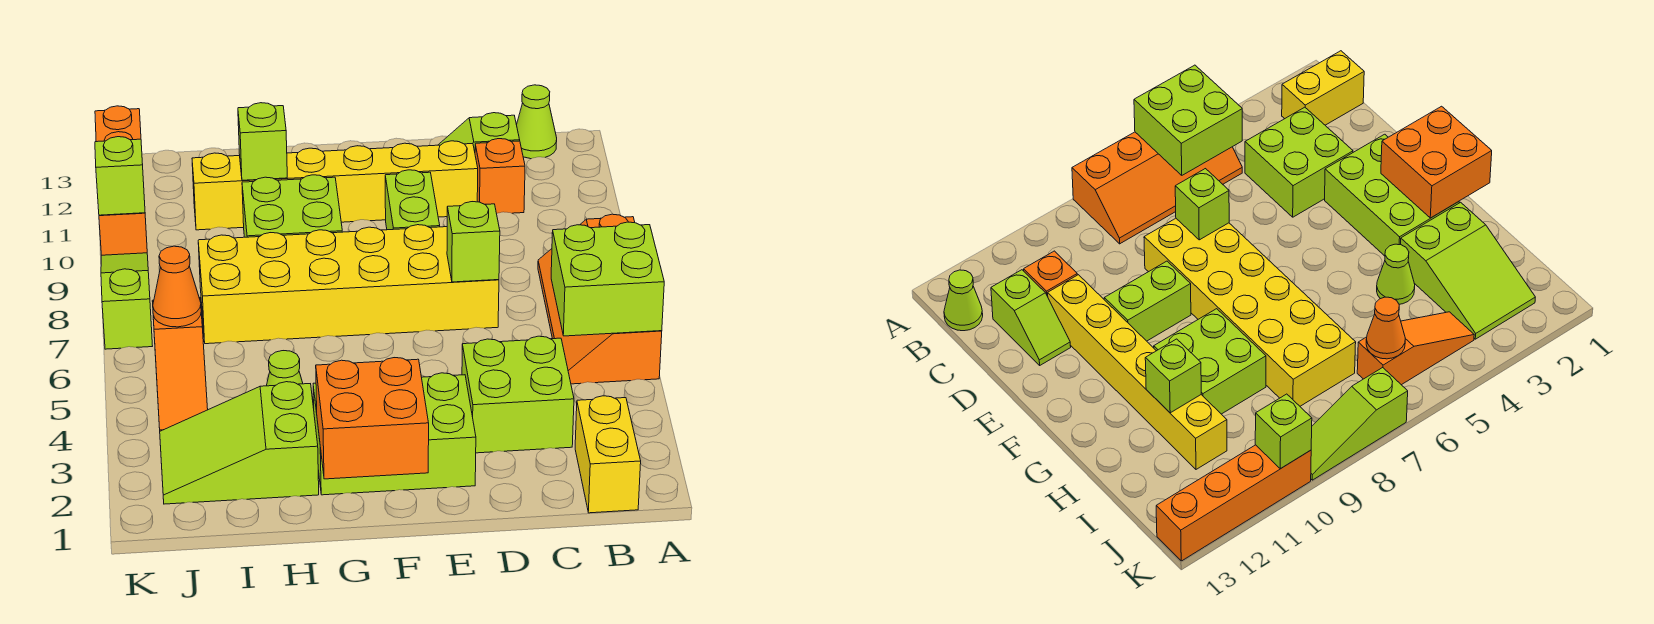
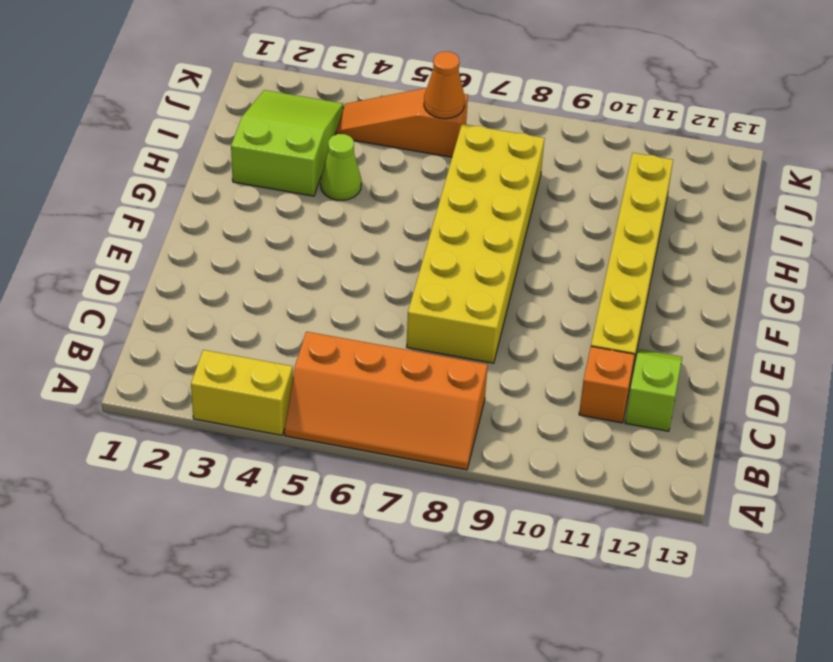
yellow brick A3:A4 level 1 -> yellow brick B1:B2 level 1
orange slope A5:B8 level 1 top B -> orange slope A5:B8 level 1 top A
none -> lime cone B13 level 1
none -> lime brick C3:D4 level 1
none -> lime brick E2:G3 level 1

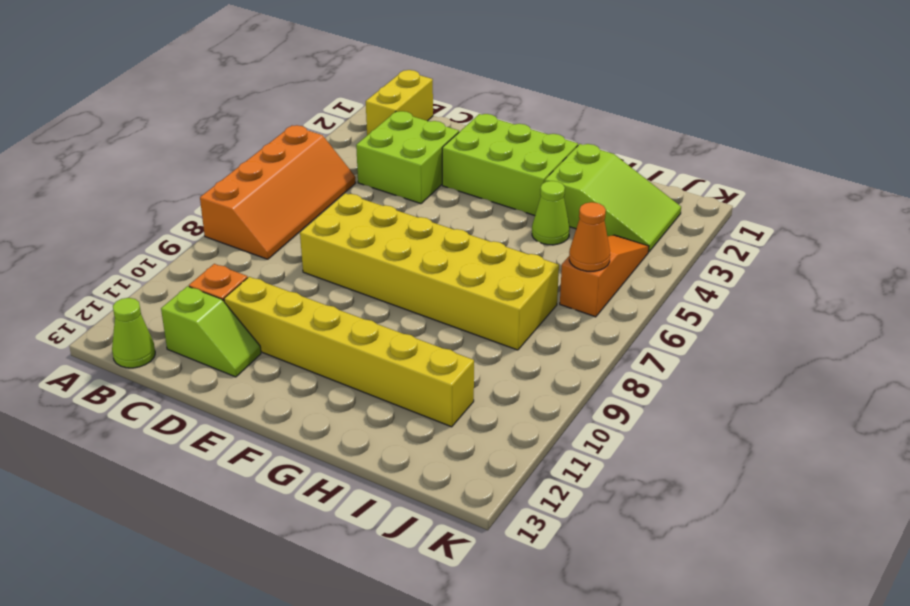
none -> lime brick E9:E10 level 1
none -> lime brick G9:H10 level 1
none -> lime slope K7:K9 level 1 top 7

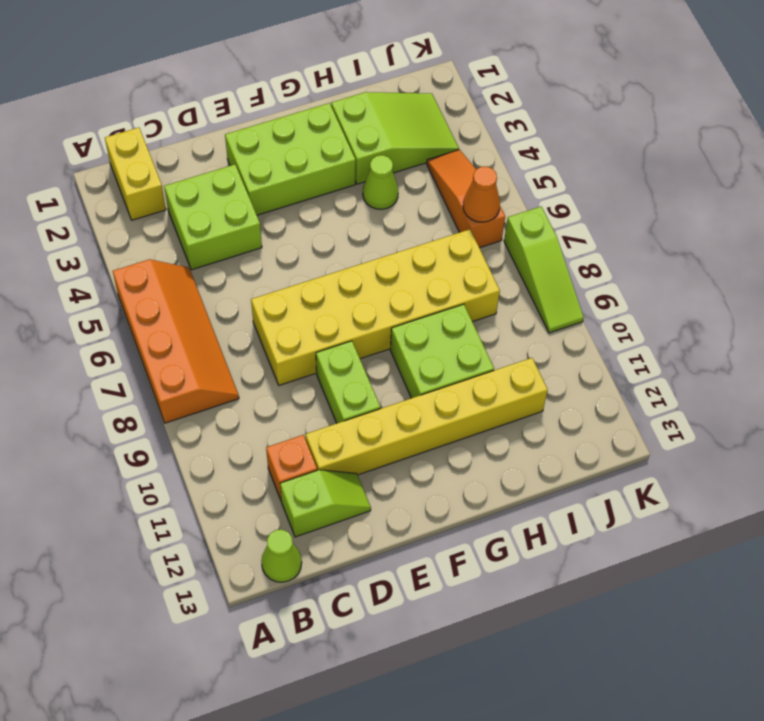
none -> orange brick K10:K13 level 1
none -> lime brick A5:B6 level 2
none -> lime brick D7 level 2

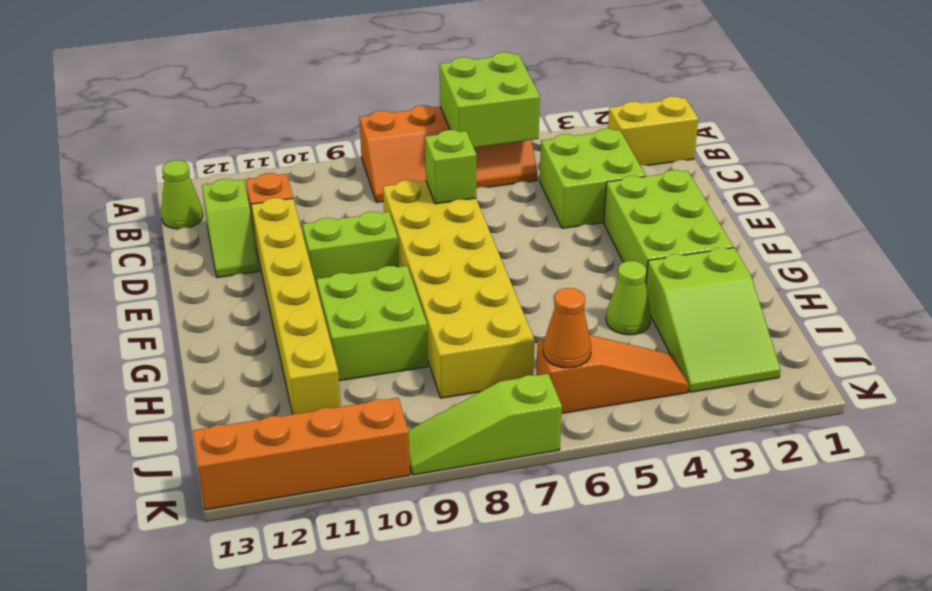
none -> orange brick F1:G2 level 2
none -> lime brick H11 level 2
none -> lime brick K10 level 2

